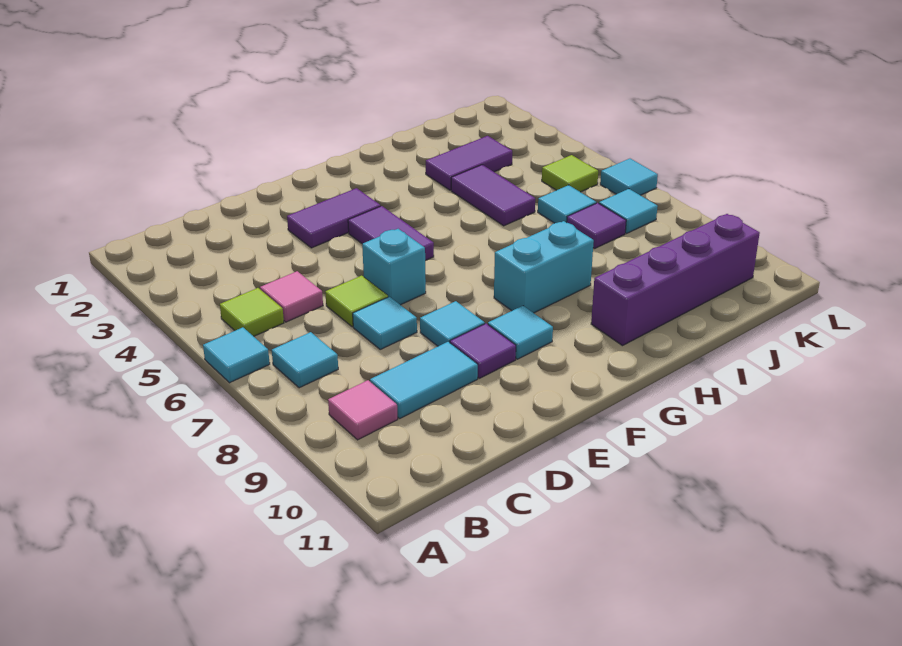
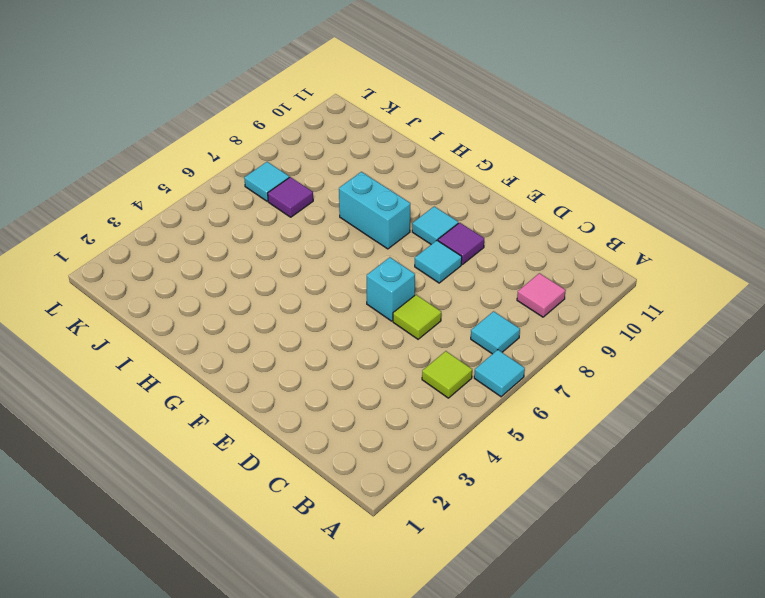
none -> pink tile C5 level 1
none -> cyan tile C9:D9 level 1
none -> cyan tile D7 level 1

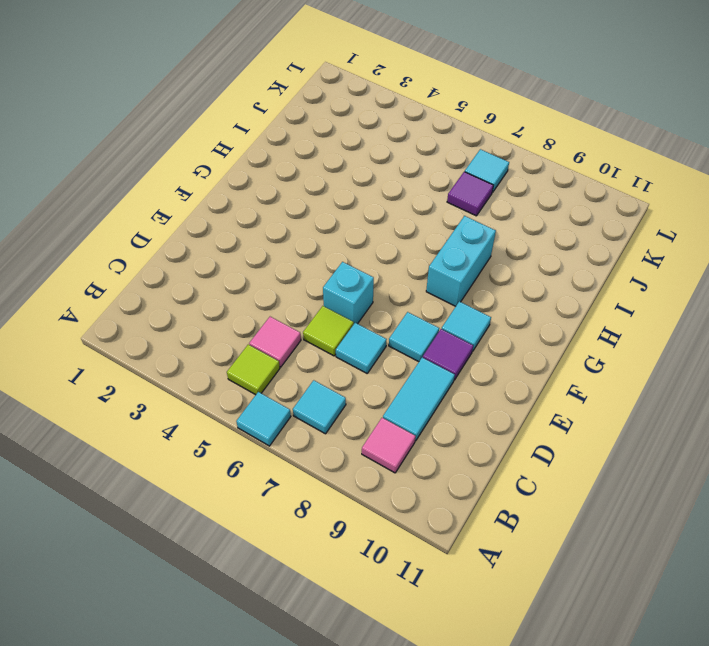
none -> purple tile E3:F3 level 1
none -> purple tile F4:F5 level 1
none -> purple brick H10:K10 level 1

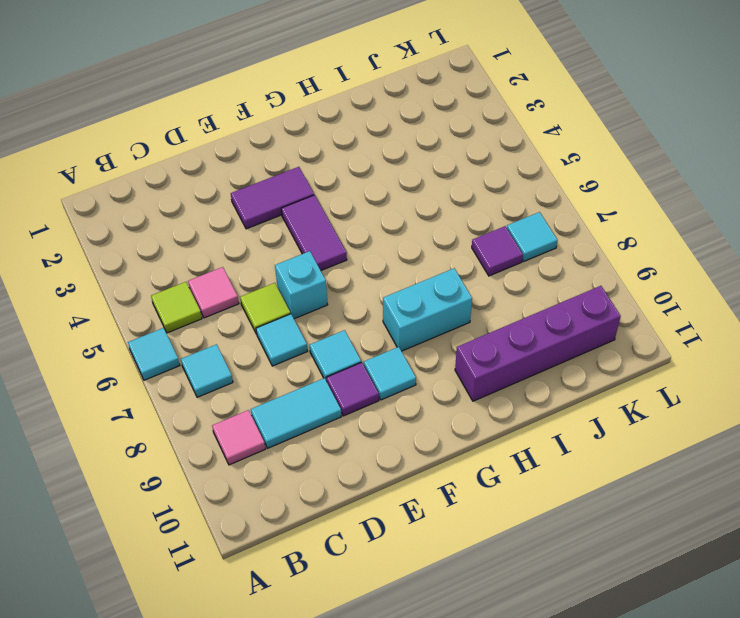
none -> purple tile I3:J3 level 1
none -> purple tile I4:I5 level 1
none -> cyan tile J6 level 1

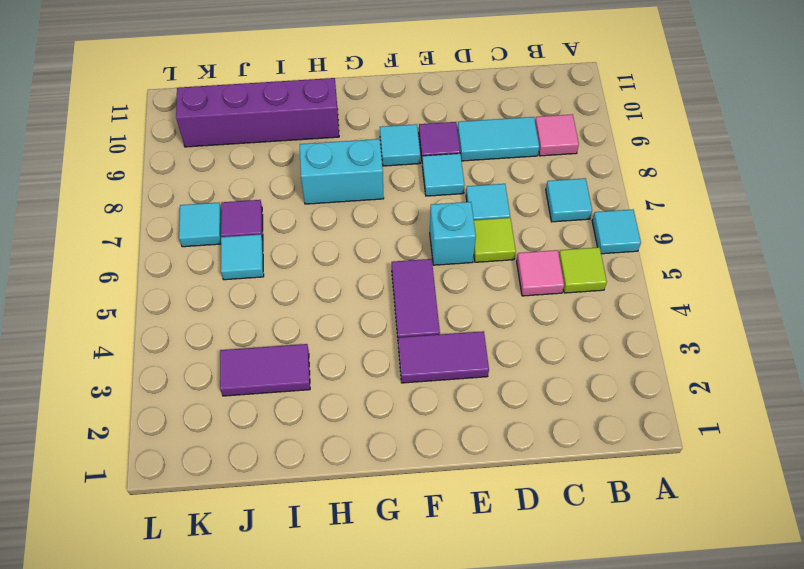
none -> purple tile I4:I5 level 1
none -> lime tile K5 level 1
none -> cyan tile L6 level 1

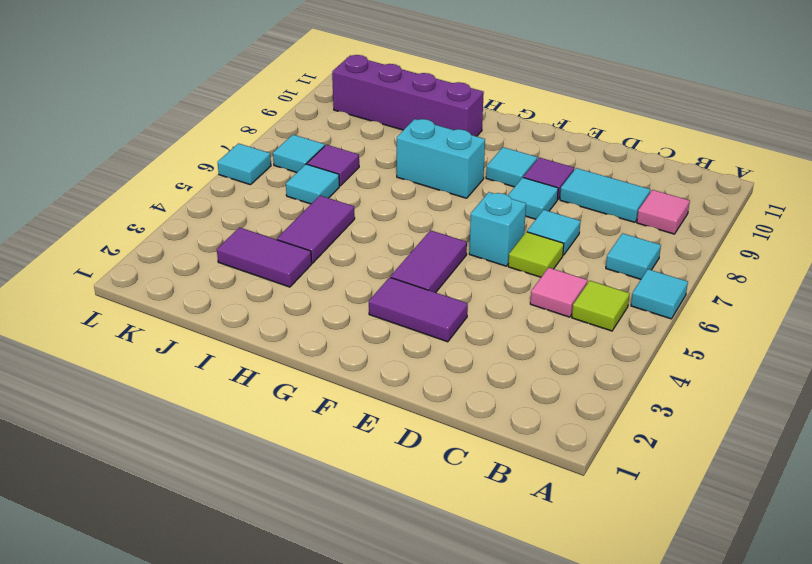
none -> lime tile K5 level 1

